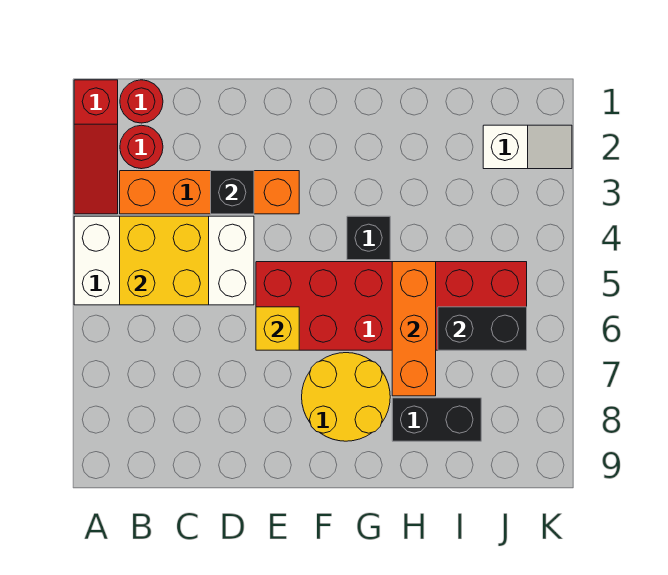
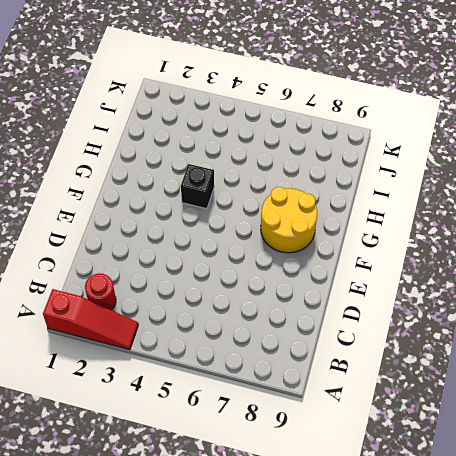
none -> white brick A4:D5 level 1
none -> red round brick B1 level 1
none -> orange brick B3:E3 level 1

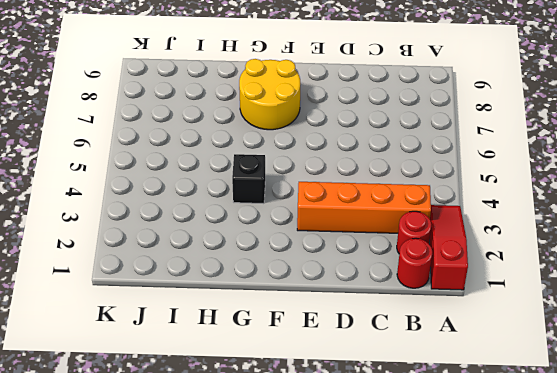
none -> white brick A4:D5 level 1
none -> red brick E5:J6 level 1
none -> black brick H8:I8 level 1

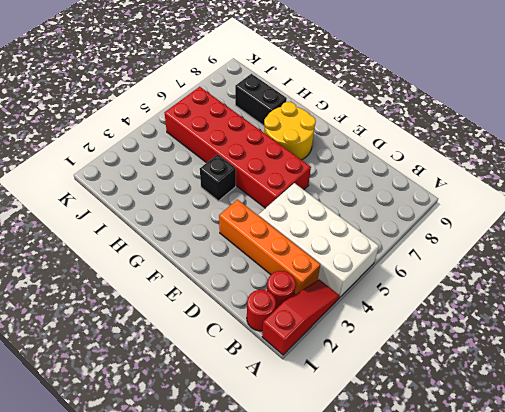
none -> white slope J2:K2 level 1 top J
none -> yellow brick B4:C5 level 2
none -> black brick D3 level 2

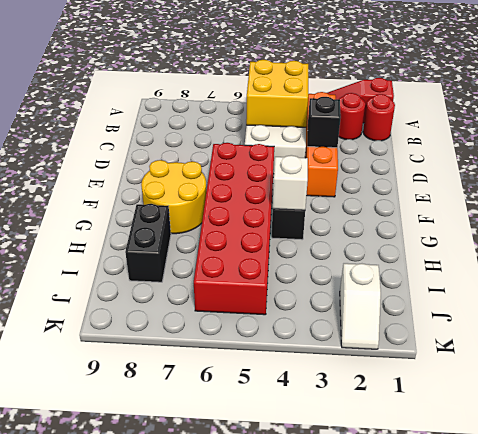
white brick G4 level 2 -> none
none -> yellow brick E6 level 2
none -> orange brick H5:H7 level 2
none -> black brick I6:J6 level 2

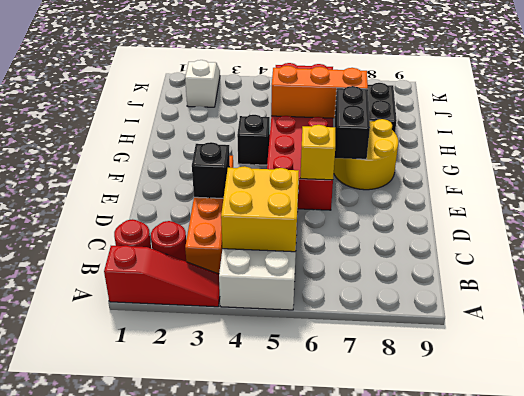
black brick F7:G7 level 2 -> black brick I6:J6 level 2

